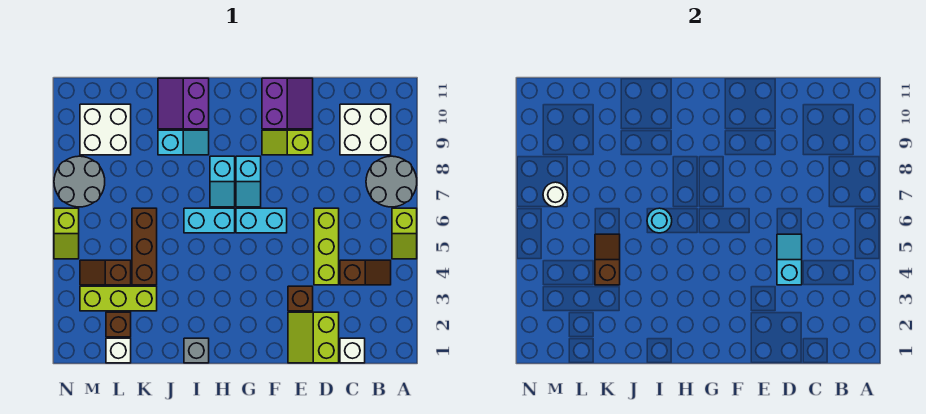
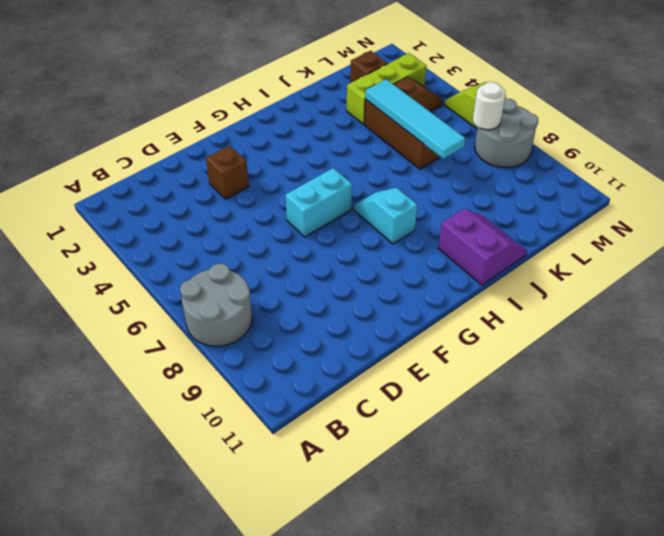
cyan tile K4:K7 level 2 -> brown slope K4:K5 level 2 top 4
none -> lime slope A5:A6 level 1 top 6
none -> brown slope B4:C4 level 1 top C
none -> white brick B9:C10 level 1

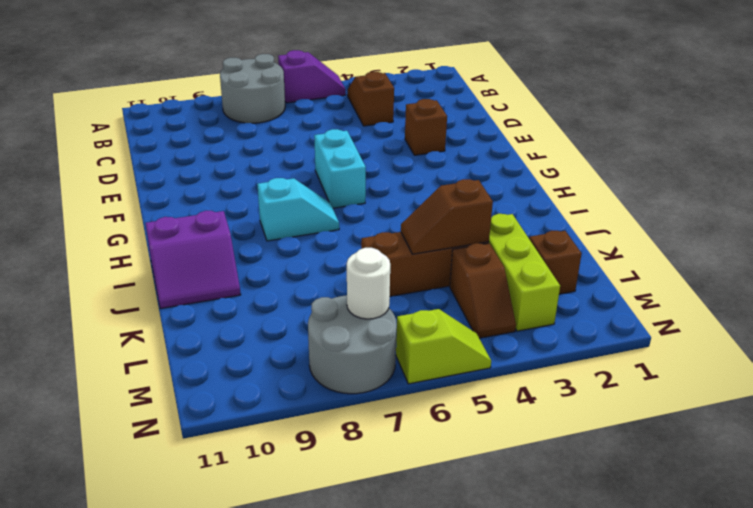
purple slope A5:A6 level 1 top 6 -> lime slope A5:A6 level 1 top 6
none -> white brick B9:C10 level 1
none -> white brick C1 level 1
none -> lime slope D1:E2 level 1 top D

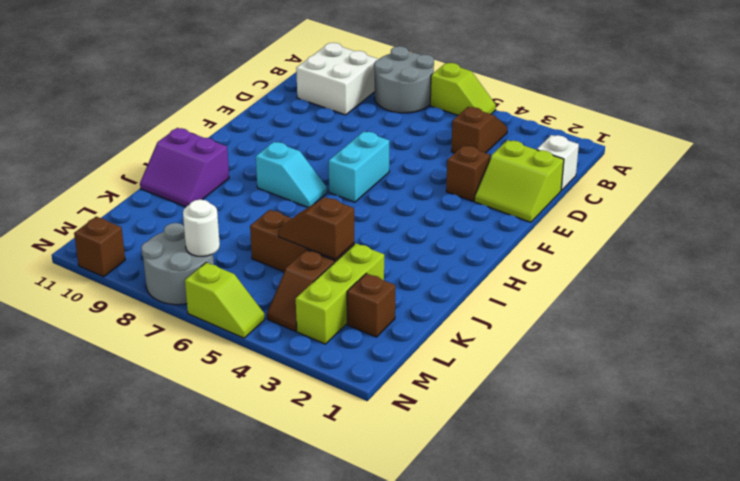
brown brick N10 level 1 -> none
none -> lime brick D4:D6 level 1
none -> lime slope E9:F9 level 1 top E
none -> purple slope E10:F11 level 1 top F

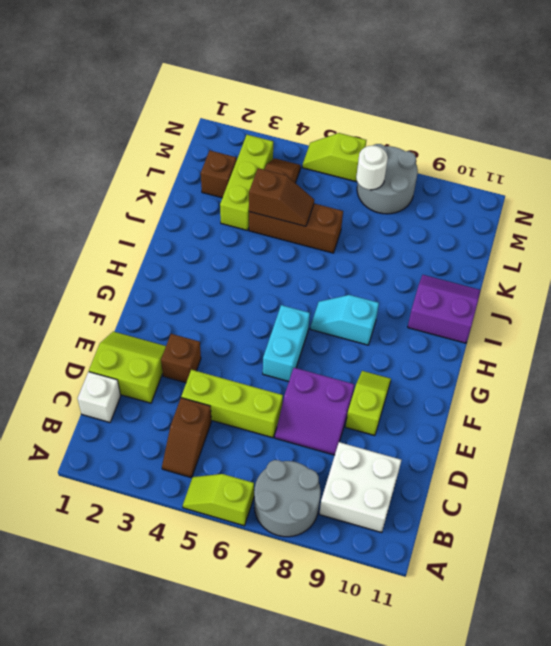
purple slope D7:E8 level 1 top E -> purple slope E10:F11 level 1 top F
none -> cyan slope G7:G8 level 1 top 8
none -> cyan brick H6:I6 level 1
none -> grey brick I1 level 1

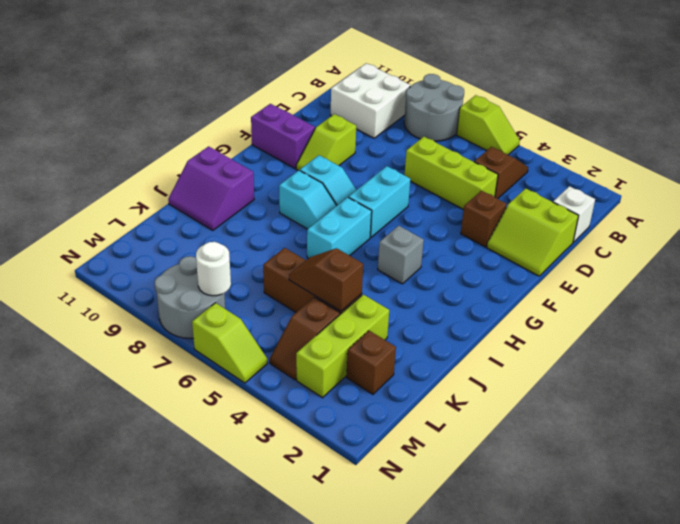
grey brick H4 level 1 -> grey brick I1 level 1
none -> cyan slope I9:J9 level 1 top J
none -> white brick L1 level 1
none -> white brick L9:M10 level 1

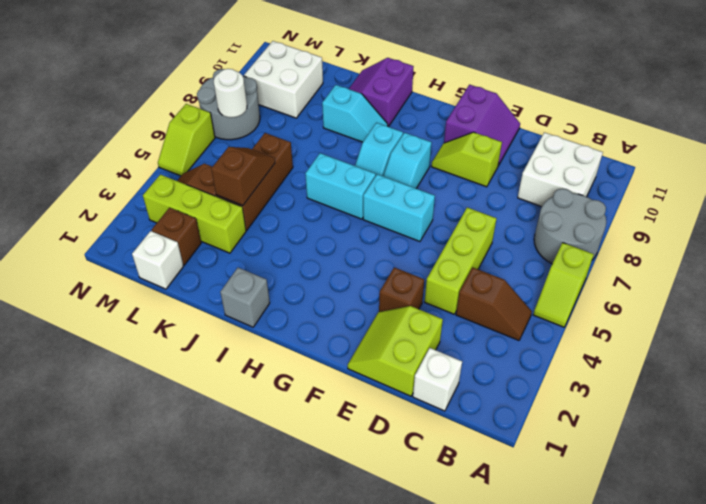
none -> cyan slope D4:D5 level 2 top 4
none -> cyan round brick I6 level 2

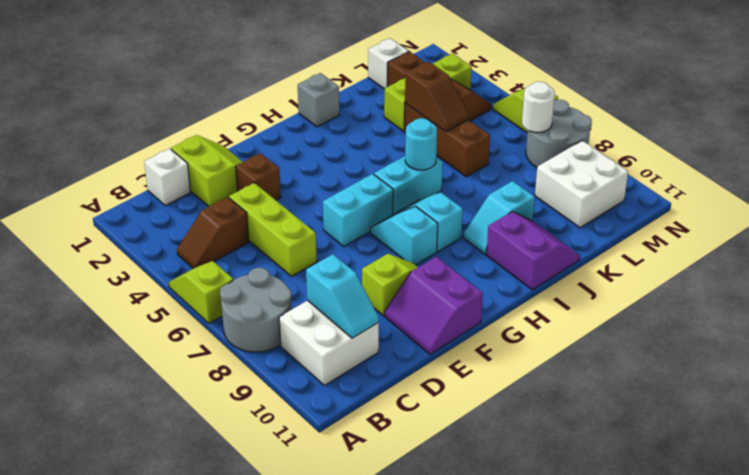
cyan slope C9:C10 level 2 top 9 -> cyan slope D4:D5 level 2 top 4

